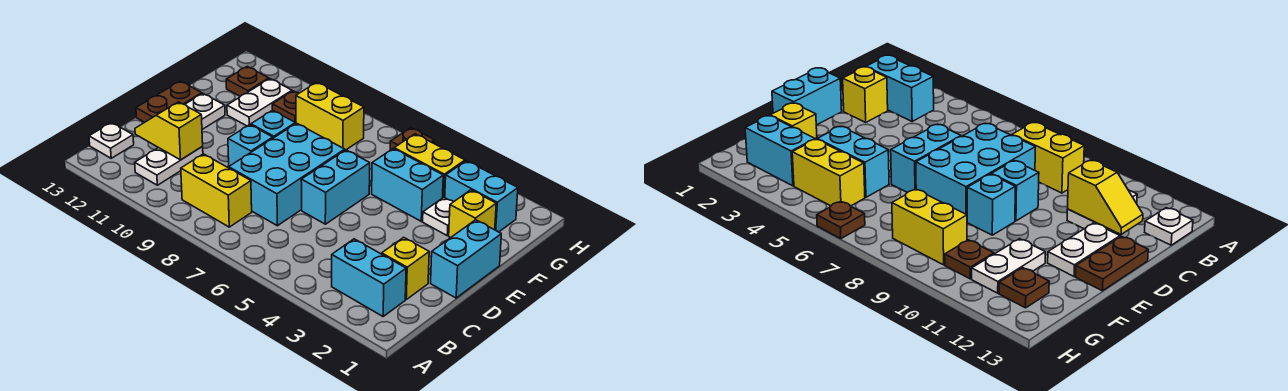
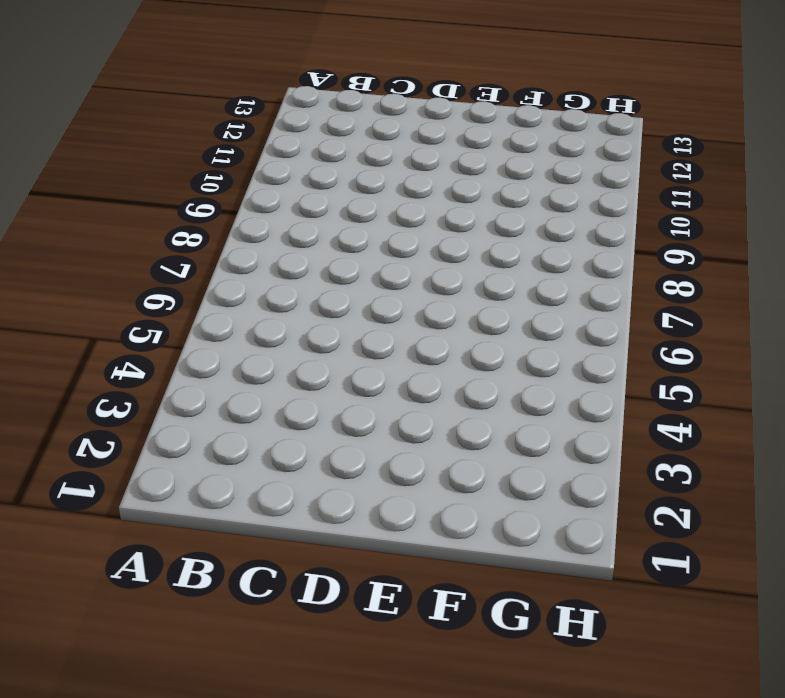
none -> cyan brick B2:B3 level 1
none -> yellow brick B8:B9 level 1
none -> white plate B11:C11 level 1

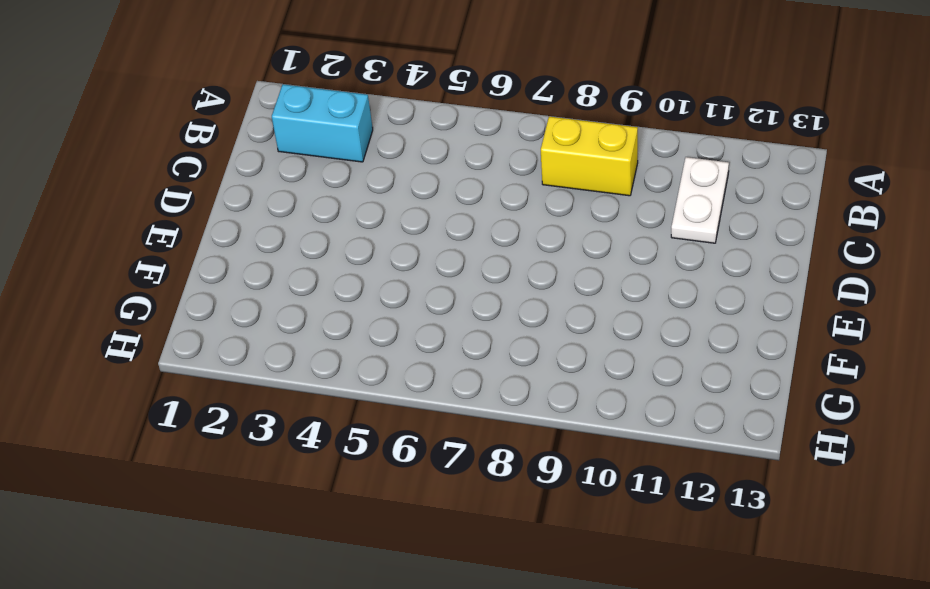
none -> white plate B13 level 1
none -> yellow brick C2 level 1
none -> cyan brick C7:E8 level 1

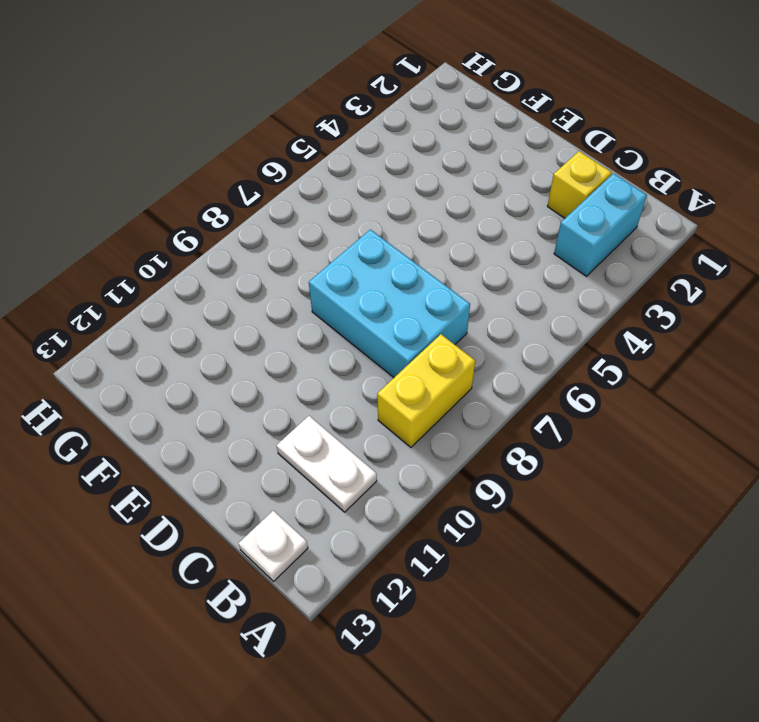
none -> cyan brick D1:E1 level 1
none -> cyan brick D6:E6 level 1
none -> cyan brick D9 level 1

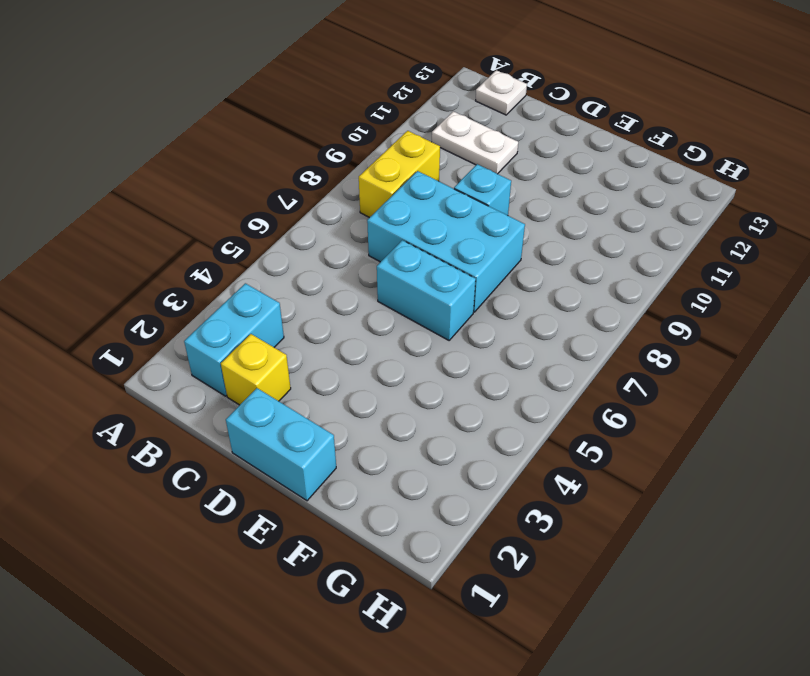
none -> white plate D12:E12 level 1
none -> brown plate D13:E13 level 1
none -> cyan brick E9 level 1

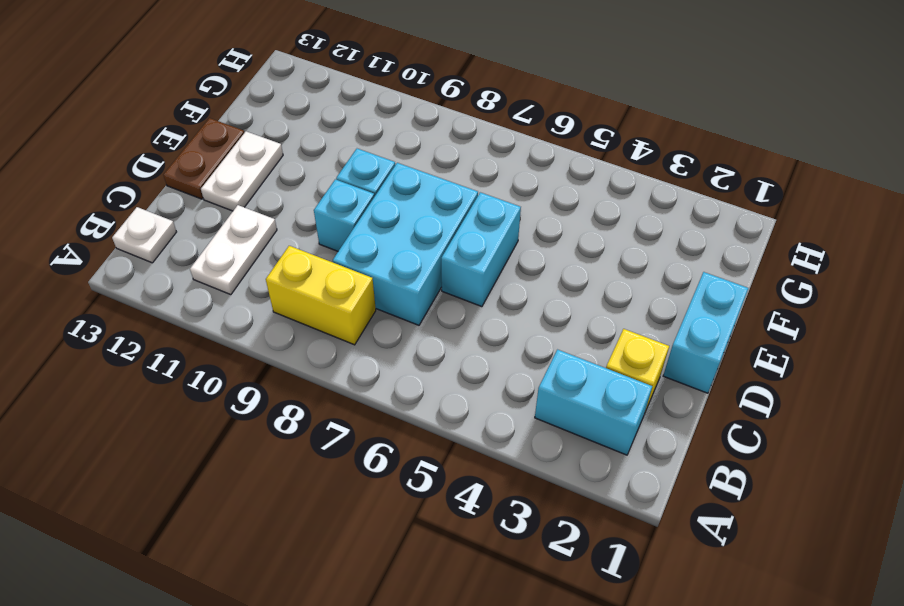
none -> yellow brick F2 level 1
none -> white plate F3 level 1
none -> cyan brick F4:F5 level 1

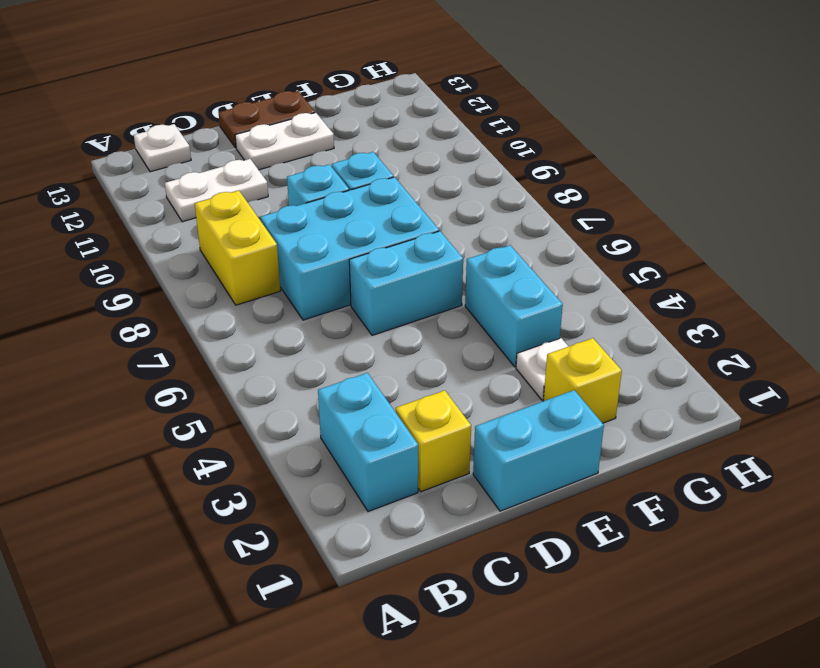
none -> white plate F11:G11 level 1
none -> cyan brick G2:G3 level 1
none -> yellow brick G4:G5 level 1

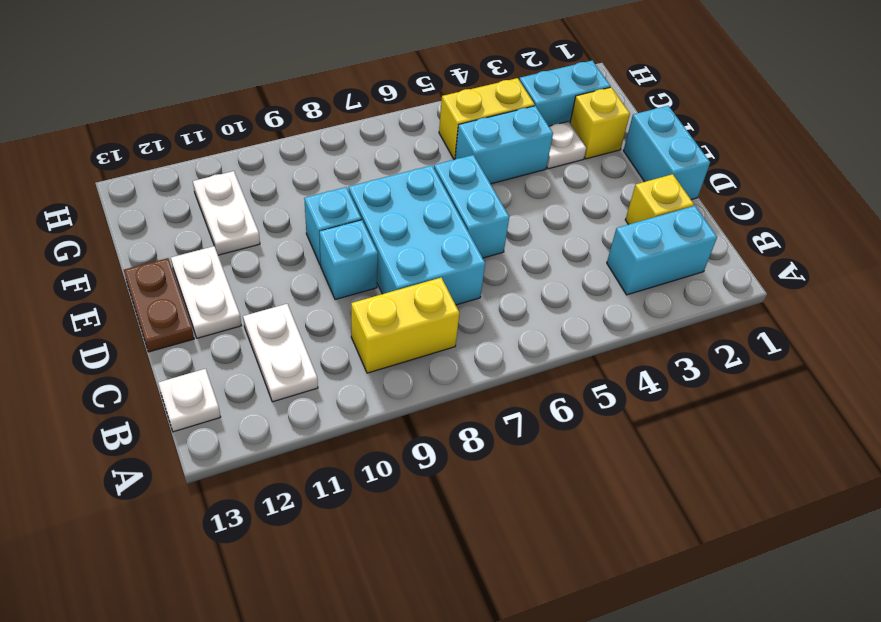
none -> yellow brick G8:G9 level 1
none -> brown plate G10 level 1
none -> brown plate G12 level 1

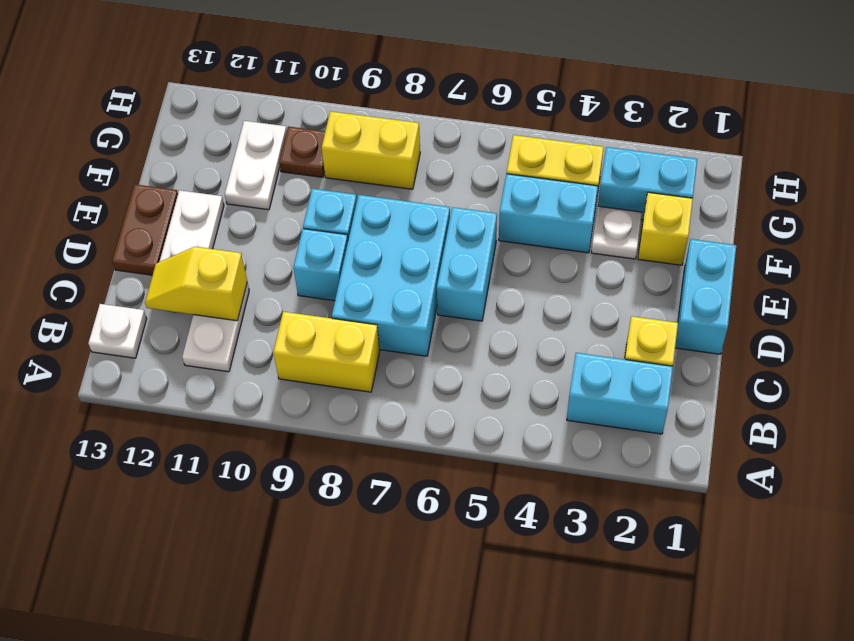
none -> brown plate G12 level 1
none -> brown plate H6 level 1

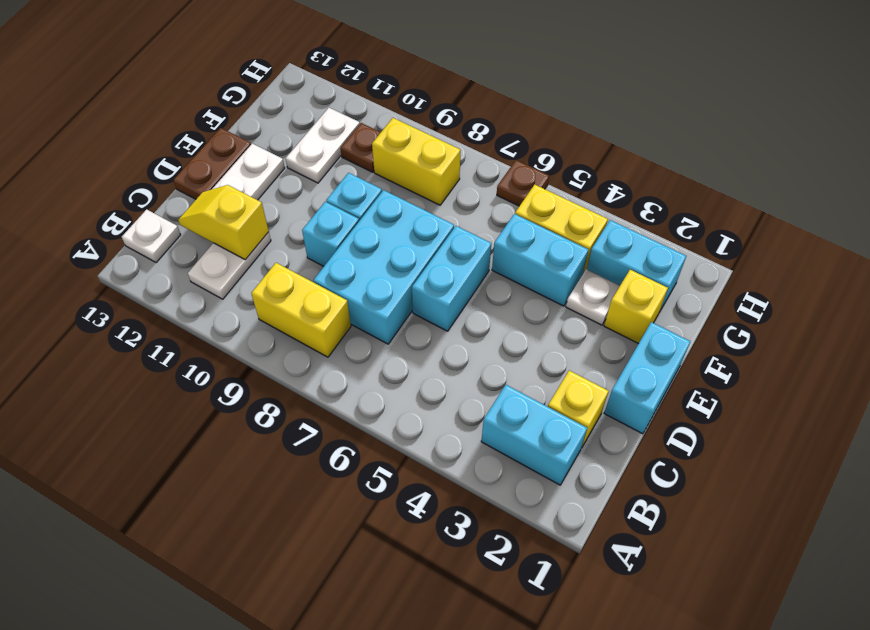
none -> brown plate G12 level 1

